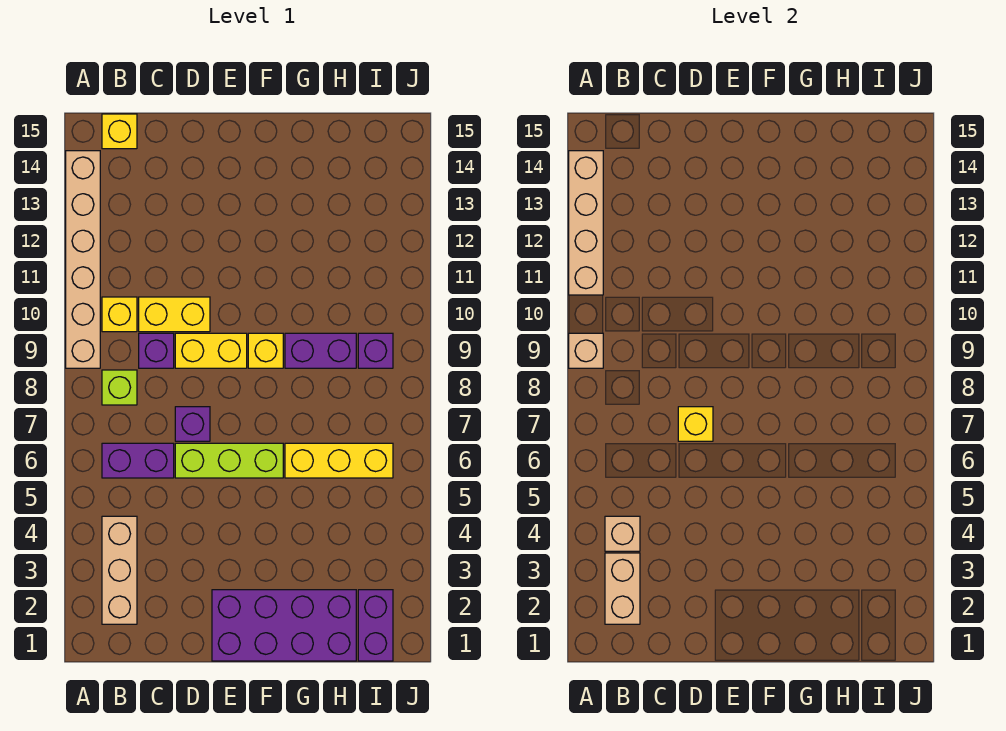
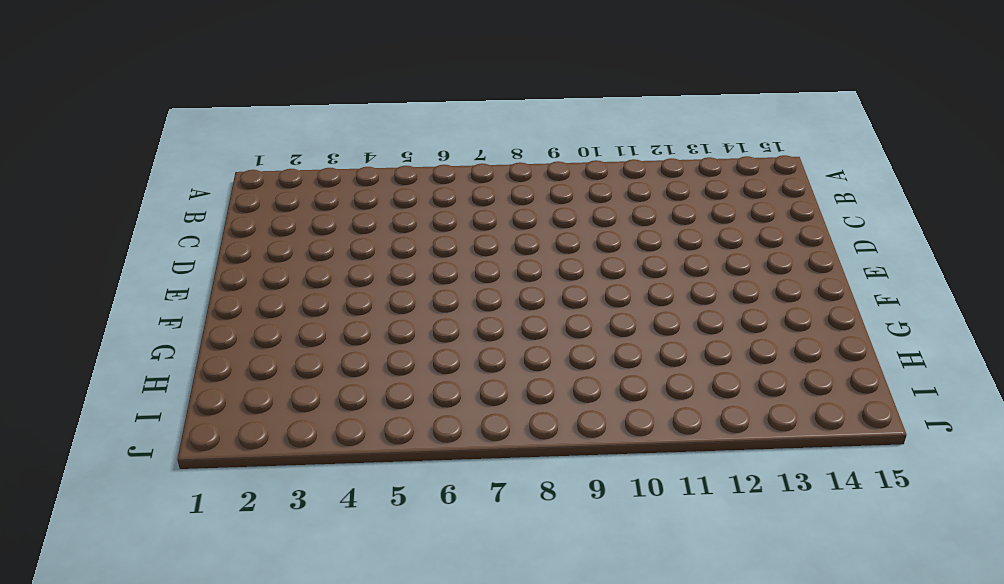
none -> tan brick A9:A14 level 1
none -> tan brick B2:B4 level 1
none -> purple brick B6:C6 level 1

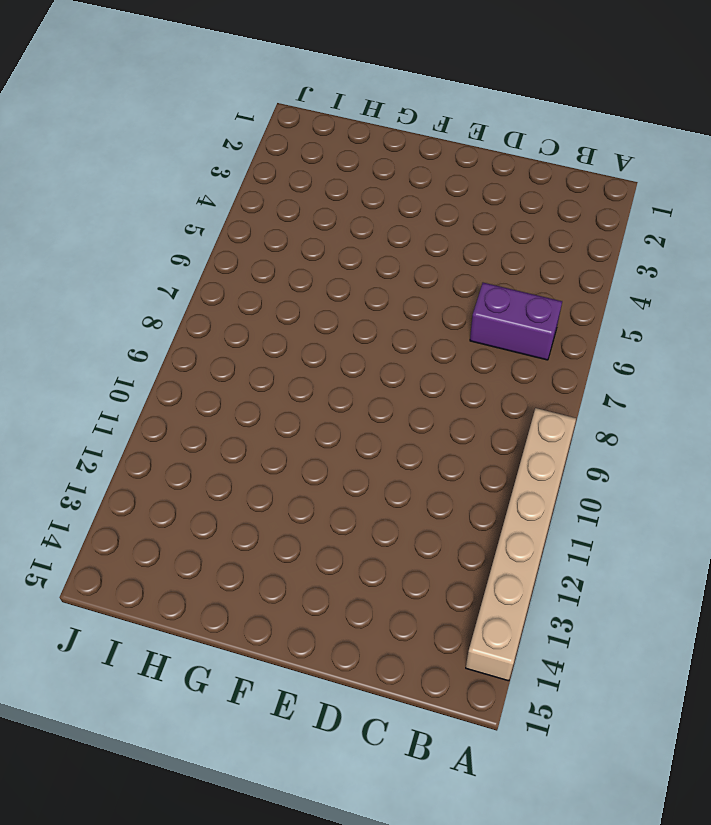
none -> tan brick B2:B4 level 1
none -> lime brick B8 level 1
none -> yellow brick B10 level 1

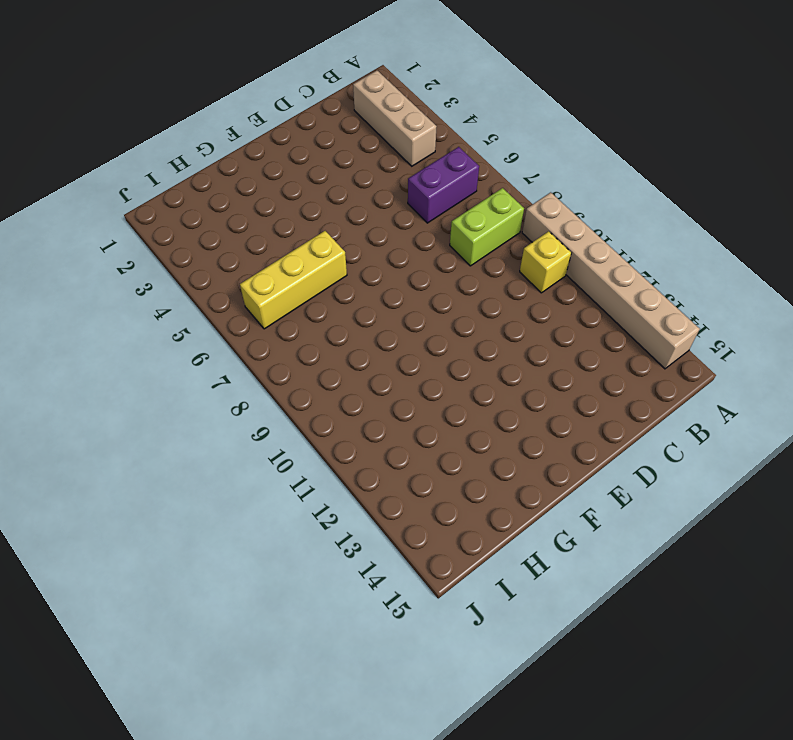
lime brick B8:C8 level 1 -> lime brick B8 level 1
none -> yellow brick B15 level 1
none -> purple brick C9 level 1
none -> yellow brick C10:D10 level 1

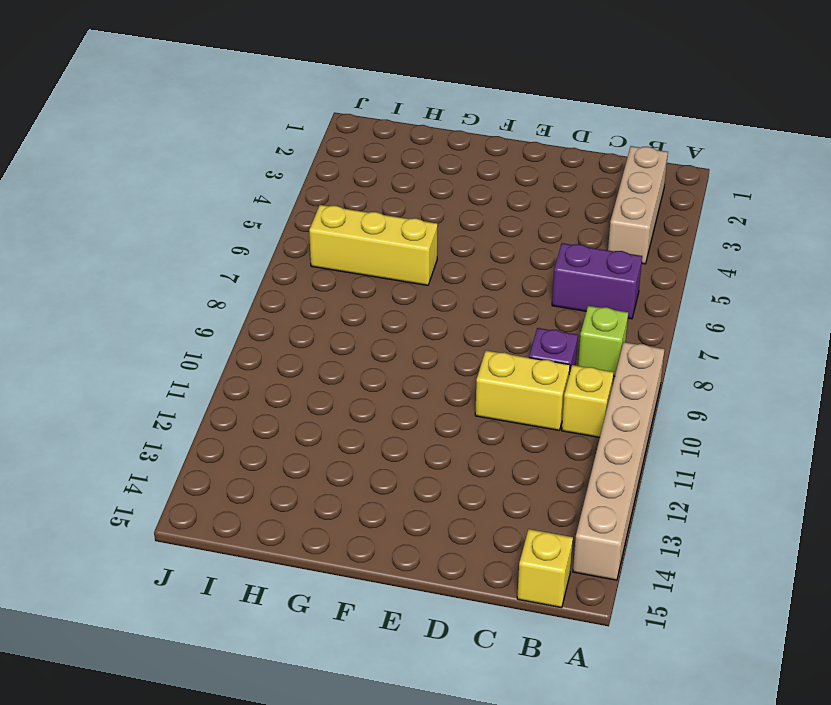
none -> lime brick D6:F6 level 1
none -> purple brick D7 level 1
none -> yellow brick D9:E9 level 1

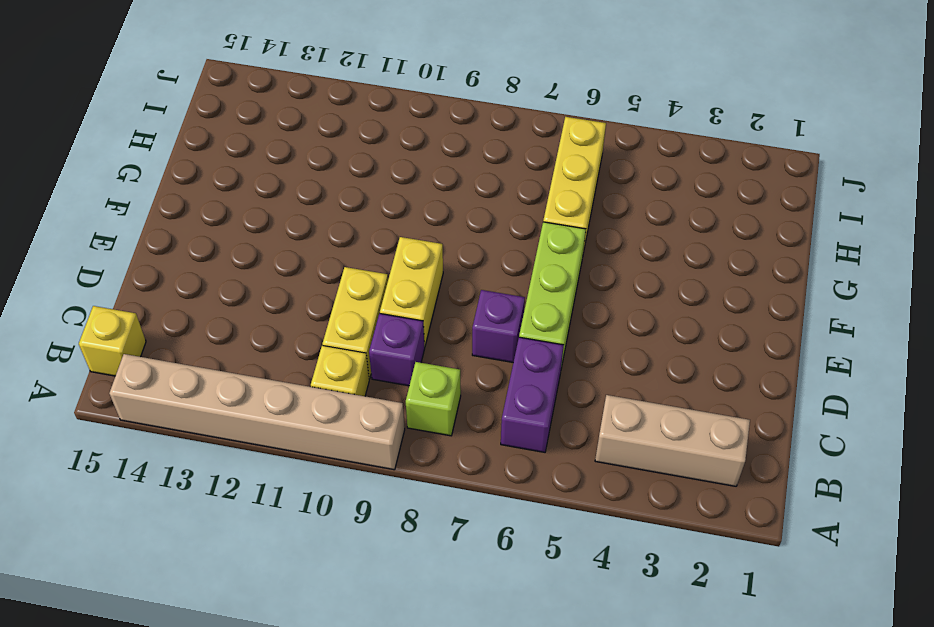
none -> purple brick E1:H2 level 1
none -> yellow brick F9 level 1
none -> purple brick G9:H9 level 1

